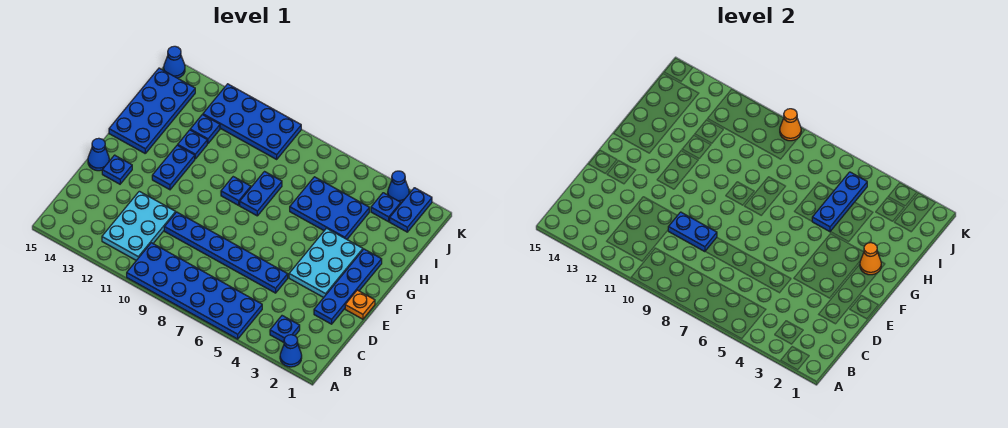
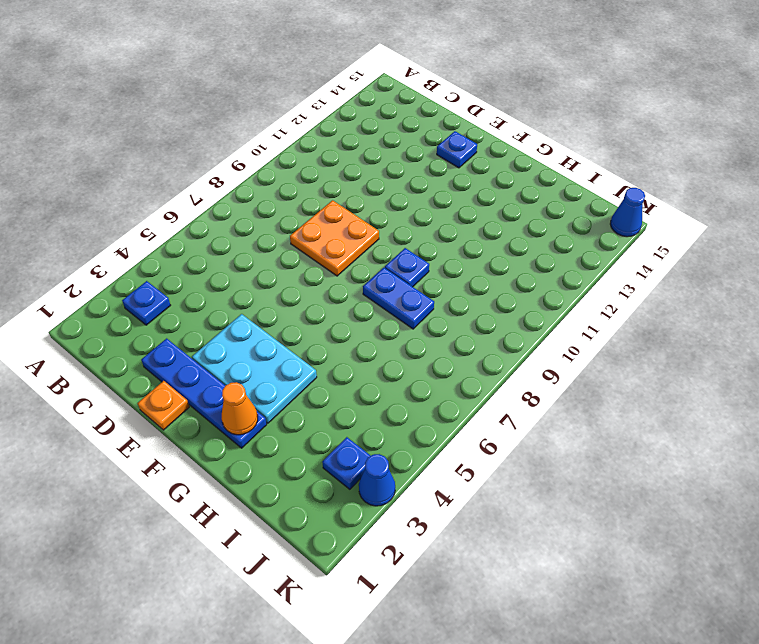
orange plate D8:E9 level 1 -> blue plate D5:D10 level 1
none -> blue cone A2 level 1
none -> blue plate A5:B10 level 1
none -> cyan plate B11:D12 level 1

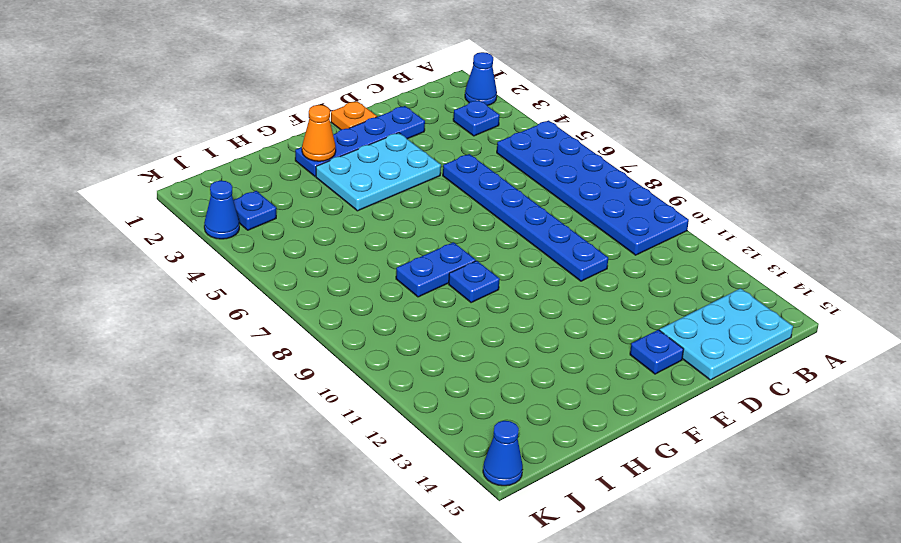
cyan plate B14:D15 level 1 -> cyan plate B11:D12 level 1
none -> blue cone E15 level 1
none -> blue plate F12:G12 level 1
none -> blue plate G14:J15 level 1

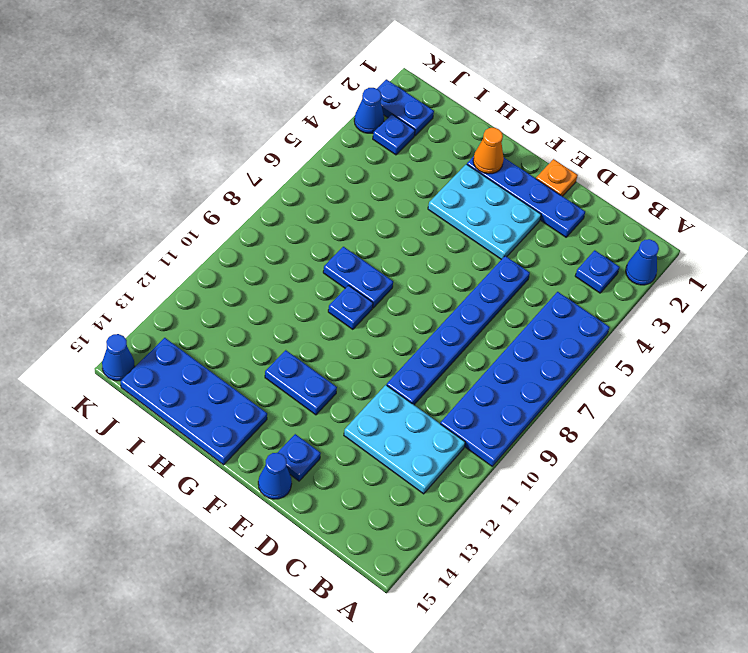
none -> blue plate H4:I6 level 1
none -> blue plate H12 level 1
none -> blue plate I12 level 1

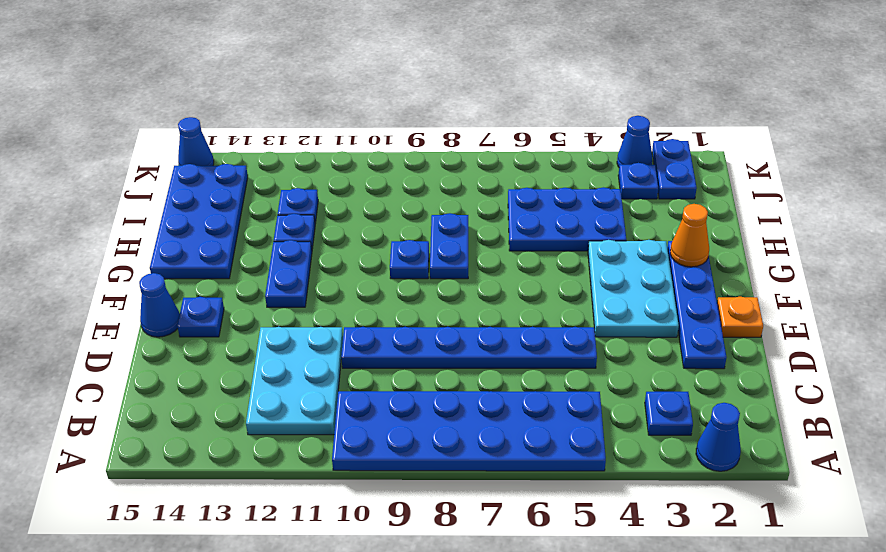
none -> blue plate J9:K12 level 1
none -> blue plate D9:D10 level 2
none -> blue plate H5:J5 level 2

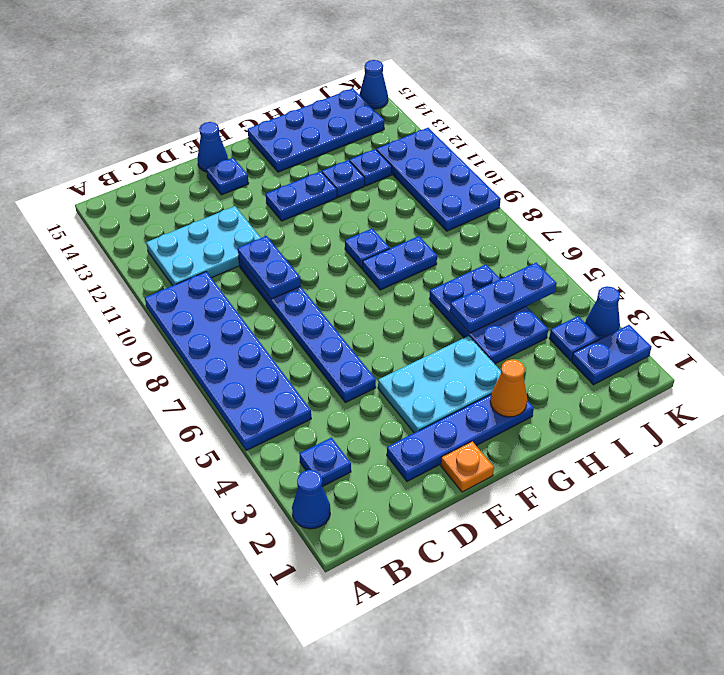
none -> orange cone K9 level 2

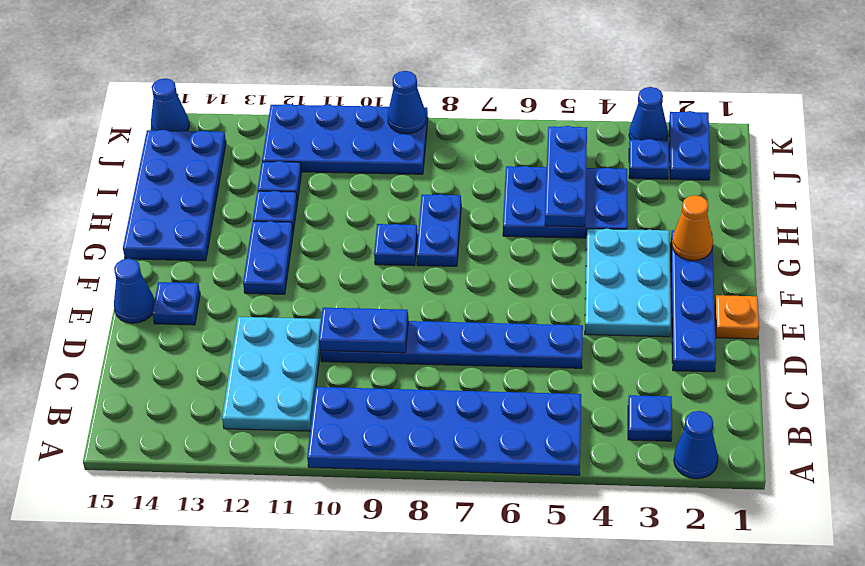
blue cone K9 level 2 -> orange cone K9 level 2

